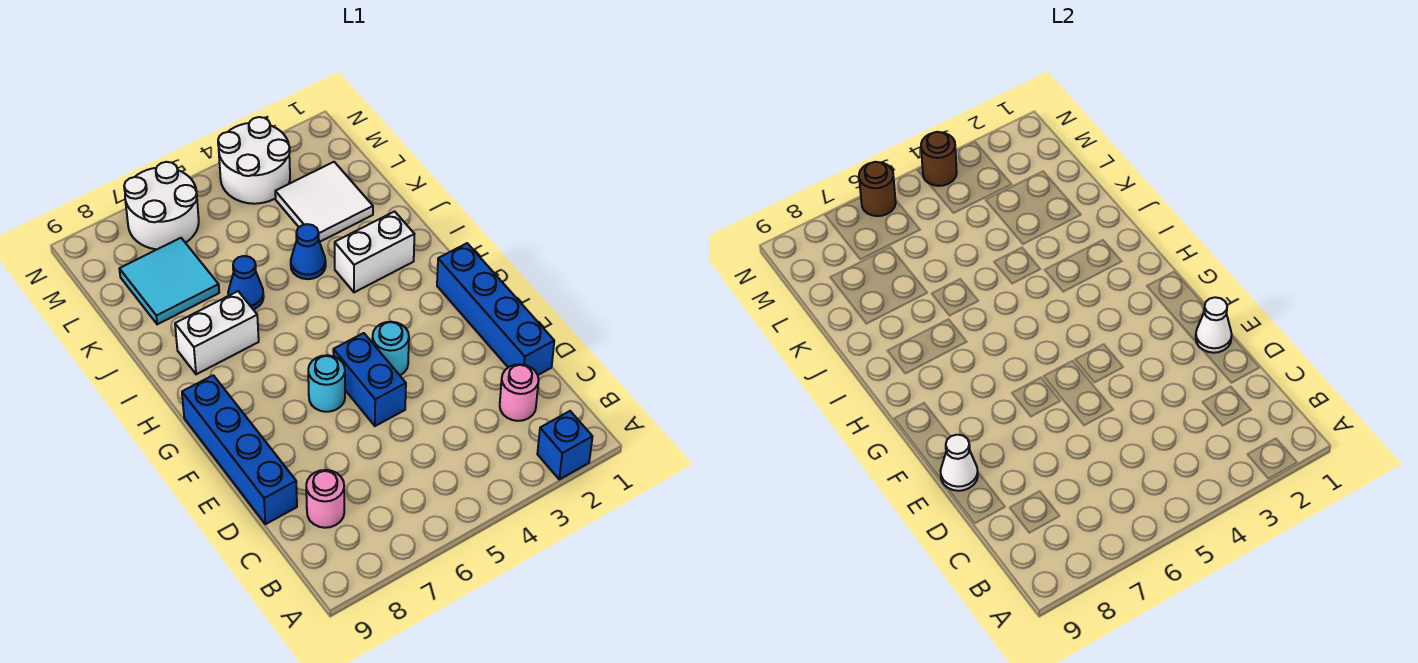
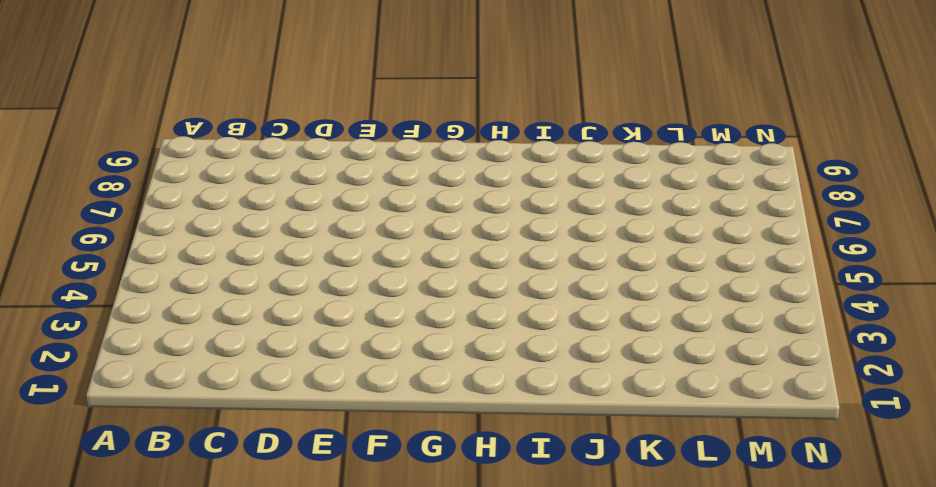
none -> blue brick A2 level 1
none -> pink round brick C2 level 1
none -> pink round brick C8 level 1

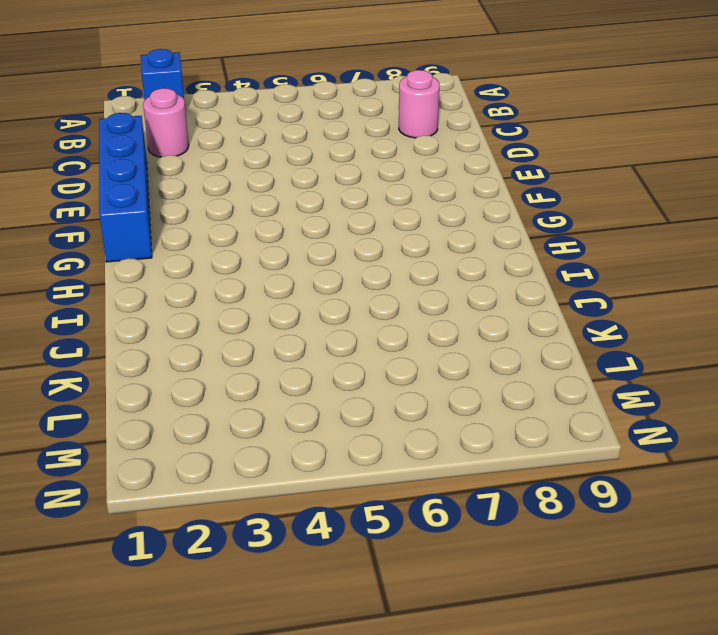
none -> blue brick D9:G9 level 1
none -> blue brick E5:F5 level 1
none -> cyan round brick F4 level 1

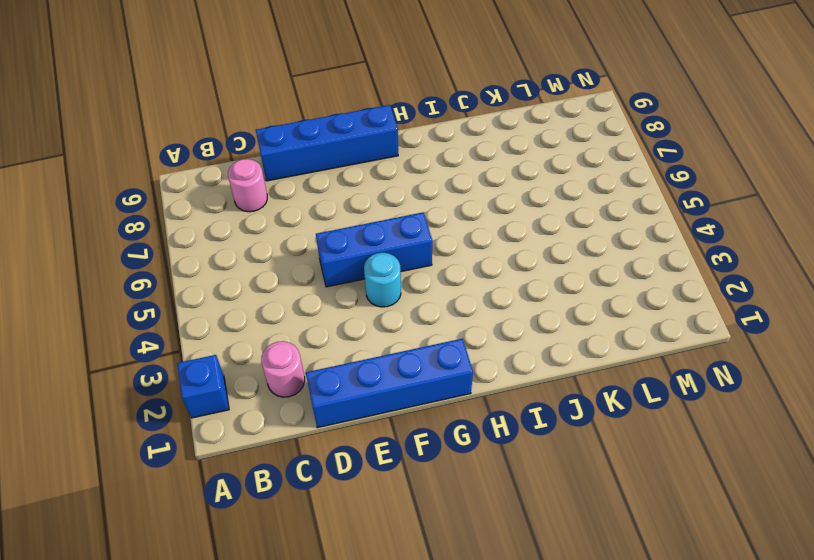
blue brick E5:G5 level 1 -> blue brick E5:F5 level 1
none -> cyan round brick F6 level 1
none -> white brick I2:I3 level 1
none -> white brick I7:I8 level 1

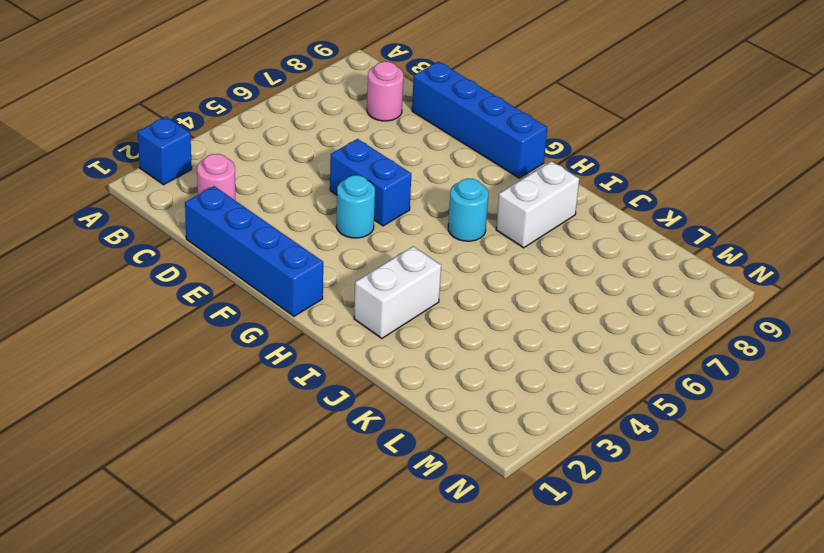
cyan round brick H6 level 1 -> cyan round brick F6 level 1
none -> blue cone J4 level 1
none -> blue cone J6 level 1
none -> white tile K2:L3 level 1

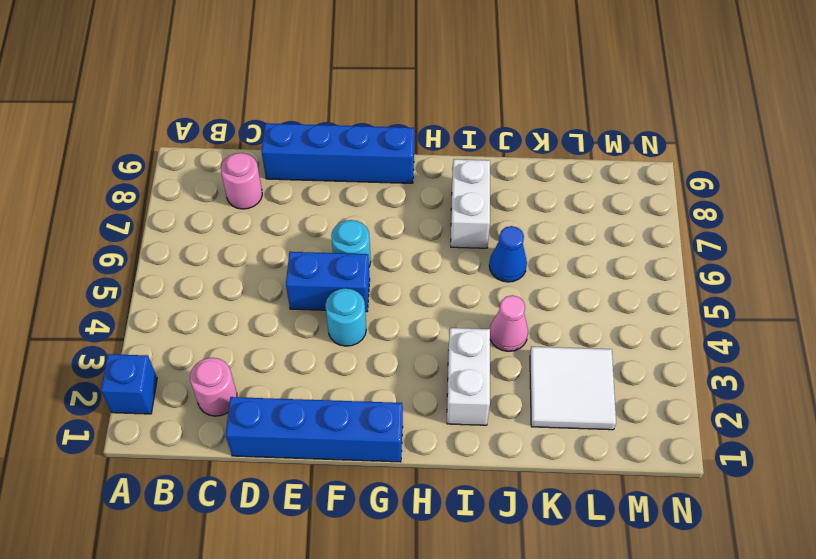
pink cone J4 level 1 -> blue cone J4 level 1
none -> cyan tile K7:L8 level 1
none -> white round brick M3:N4 level 1
none -> white round brick M6:N7 level 1

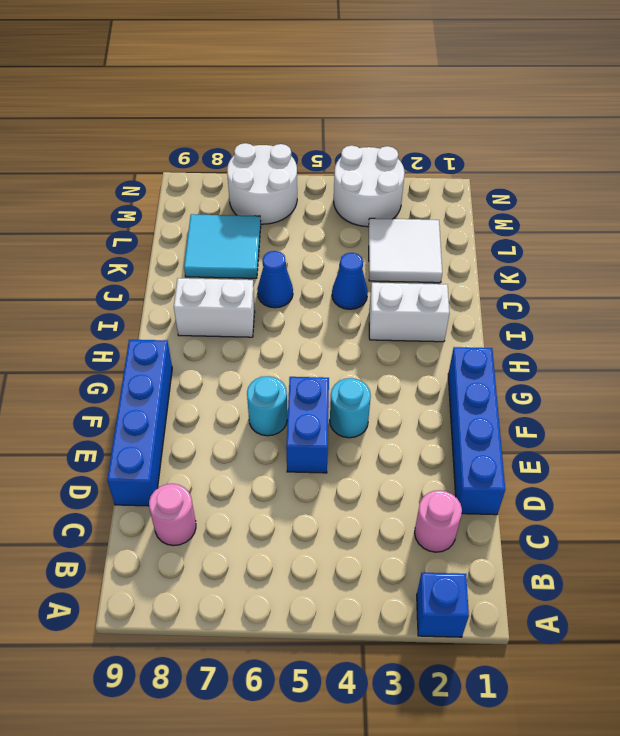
none -> white cone E1 level 2
none -> white cone E9 level 2
none -> brown round brick N4 level 2

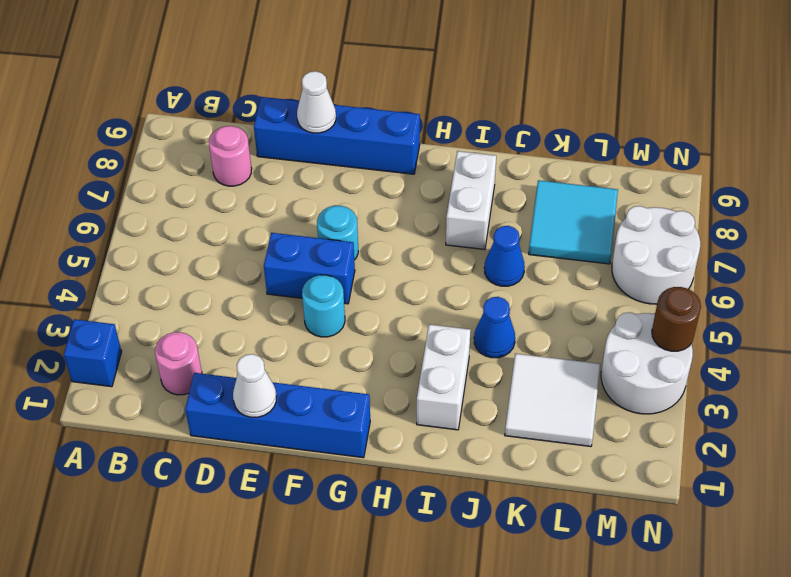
none -> brown round brick N6 level 2

